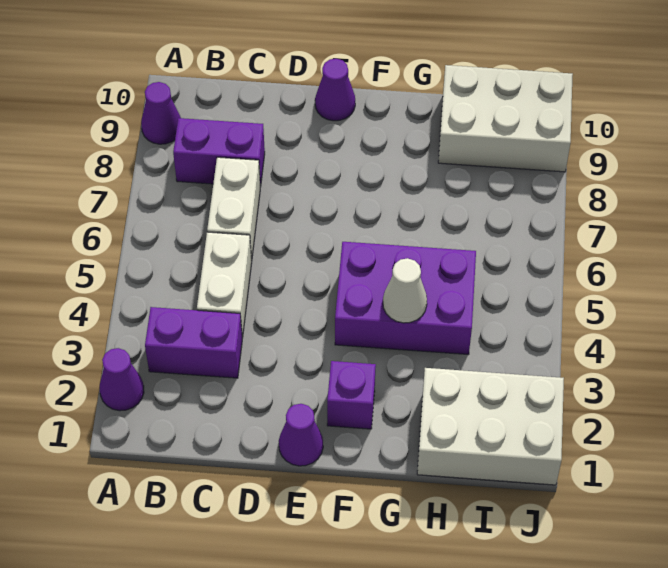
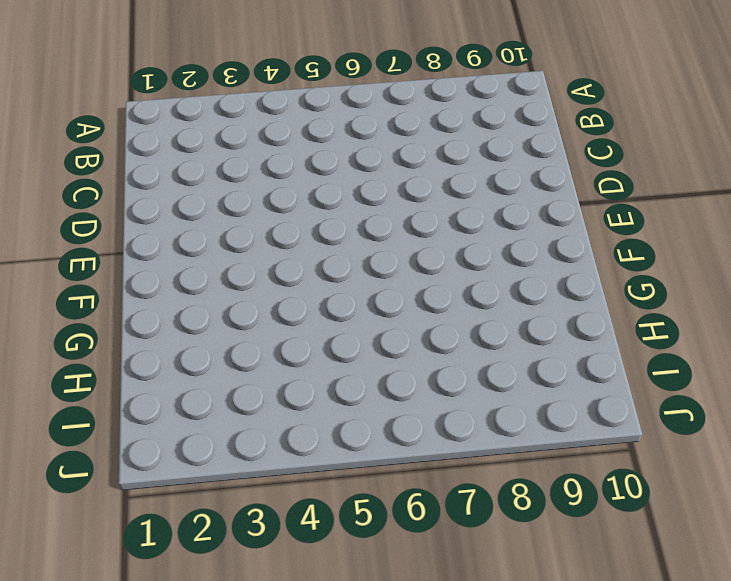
none -> purple cone A2 level 1
none -> purple cone A9 level 1
none -> purple brick B3:C3 level 1

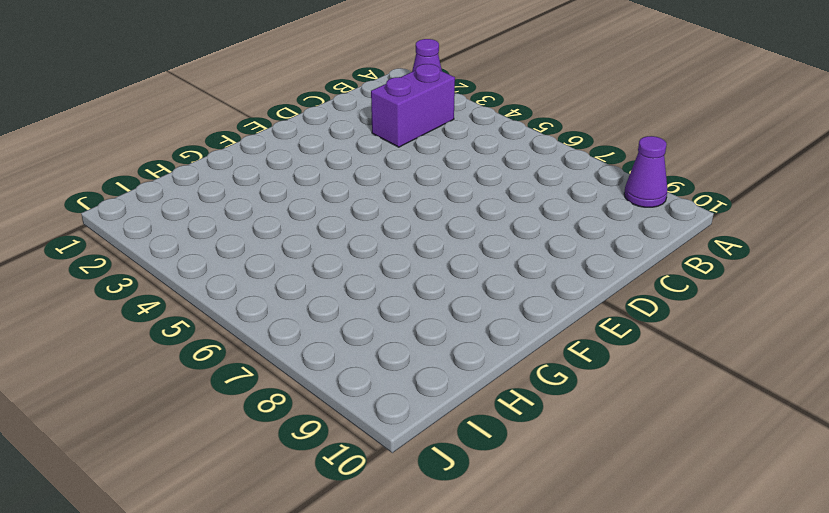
none -> purple brick B8:C8 level 1
none -> white brick C4:C5 level 1
none -> white brick C6:C7 level 1

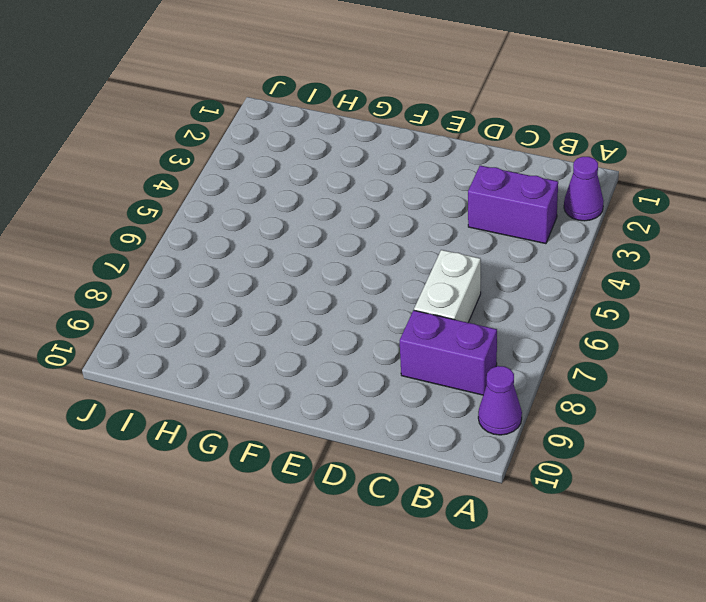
none -> white brick C4:C5 level 1
none -> purple cone E1 level 1
none -> purple cone E10 level 1

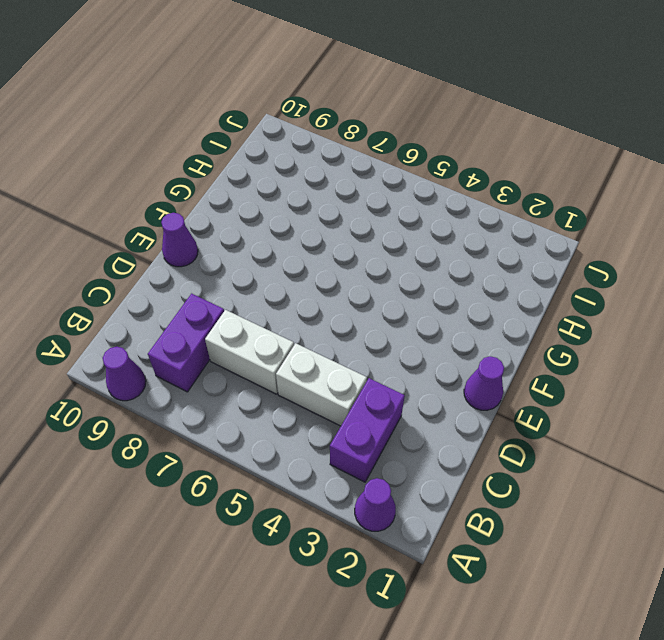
none -> purple brick F2 level 1
none -> purple brick F4:H5 level 1
none -> white brick H1:J2 level 1

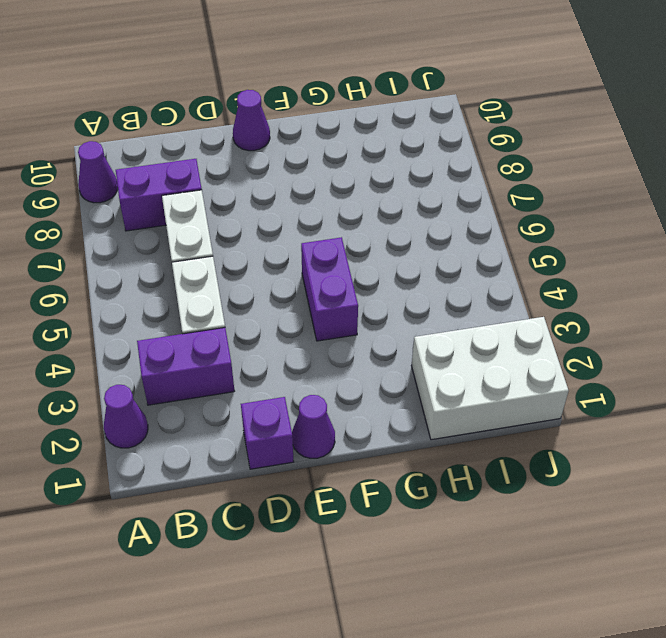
purple brick D1 level 1 -> purple brick F2 level 1
purple brick F4:F5 level 1 -> purple brick F4:H5 level 1
none -> white brick H9:J10 level 1
none -> white cone G4 level 2

